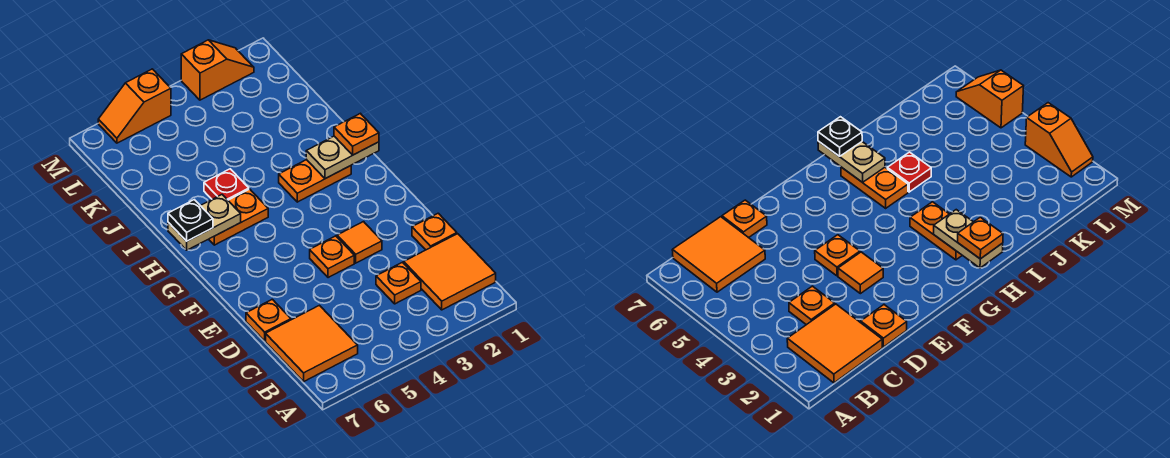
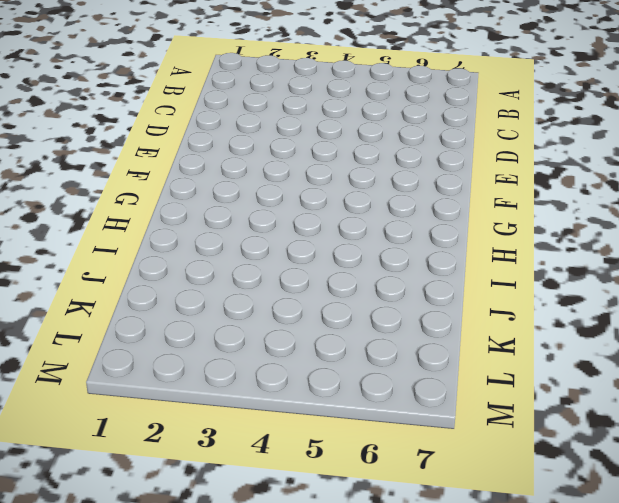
none -> orange tile B1:C2 level 1
none -> orange tile B6:C7 level 1
none -> orange plate C3 level 1

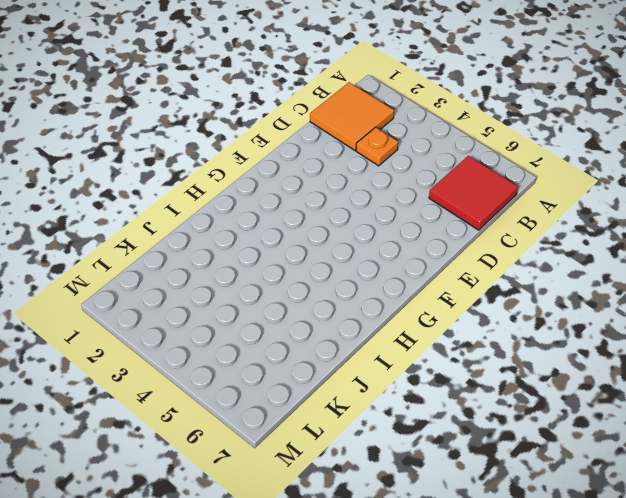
red tile B6:C7 level 1 -> orange tile B6:C7 level 1
none -> orange plate D1 level 1
none -> orange plate D7 level 1
none -> orange tile E3 level 1

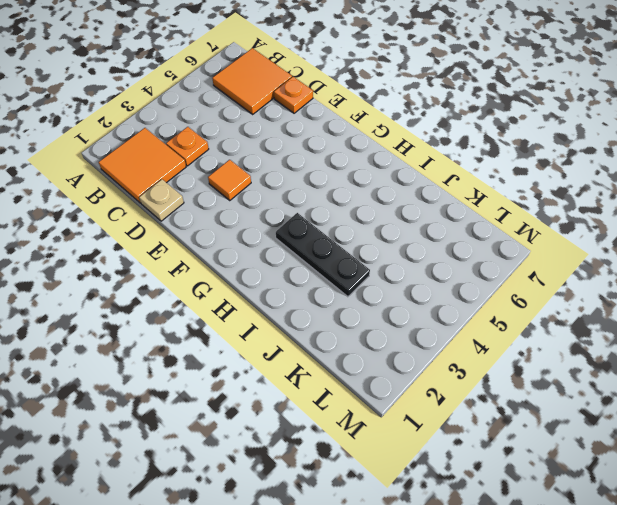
tan plate D1 level 1 -> orange plate D1 level 1
black plate H3:J3 level 1 -> orange plate H2:H3 level 1
none -> orange plate E4 level 1
none -> orange plate H5:H6 level 1
none -> red plate I5 level 1

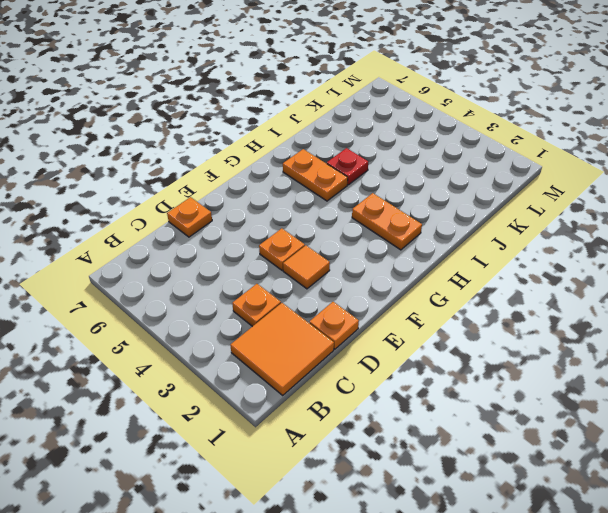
none -> orange tile B6:C7 level 1
none -> orange slope M2:M3 level 1 top 3
none -> orange slope M5:M6 level 1 top 5

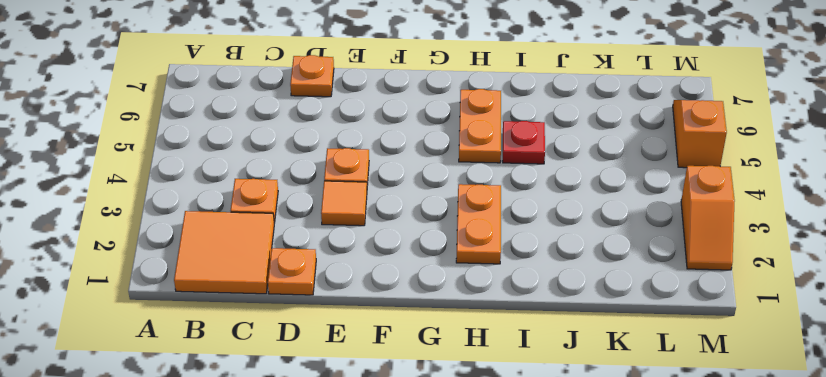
none -> orange tile B6:C7 level 1
none -> tan plate H1:H2 level 2
none -> tan plate H6:H7 level 2

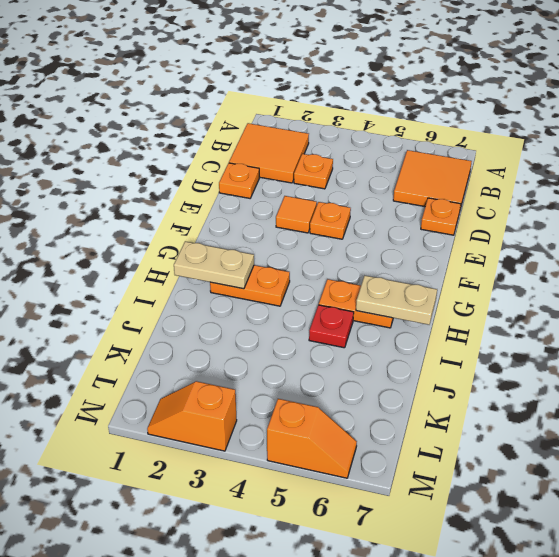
none -> orange plate H1 level 3
none -> black plate H7 level 3

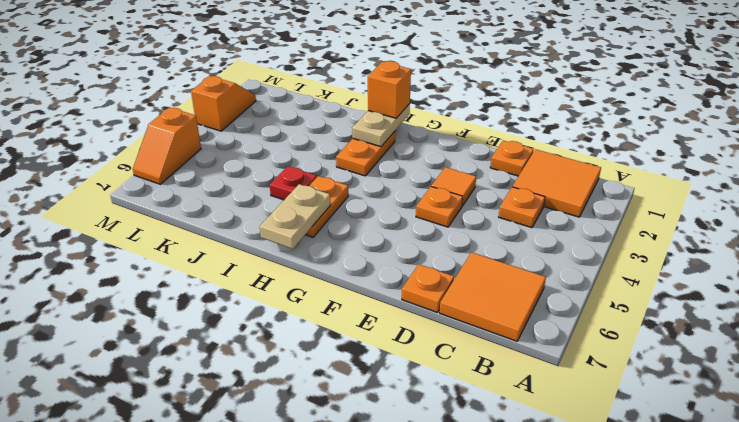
orange brick H1 level 3 -> orange plate H1 level 3
none -> black plate H7 level 3

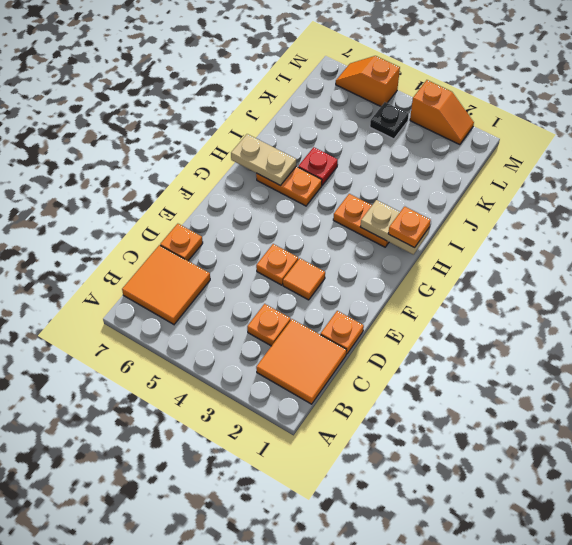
black plate L4 level 1 -> black plate H7 level 3

